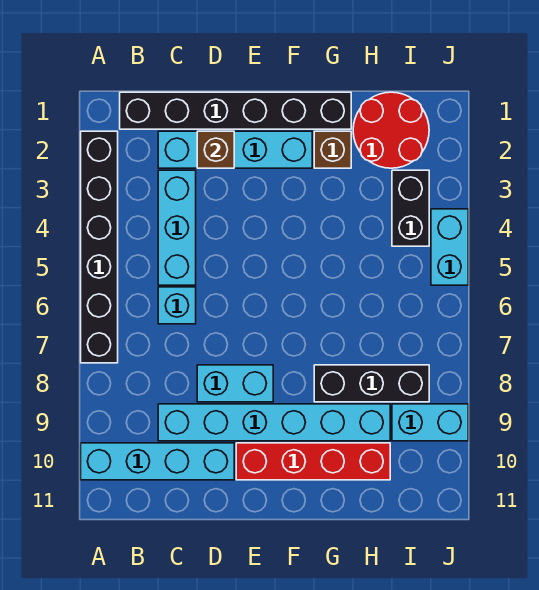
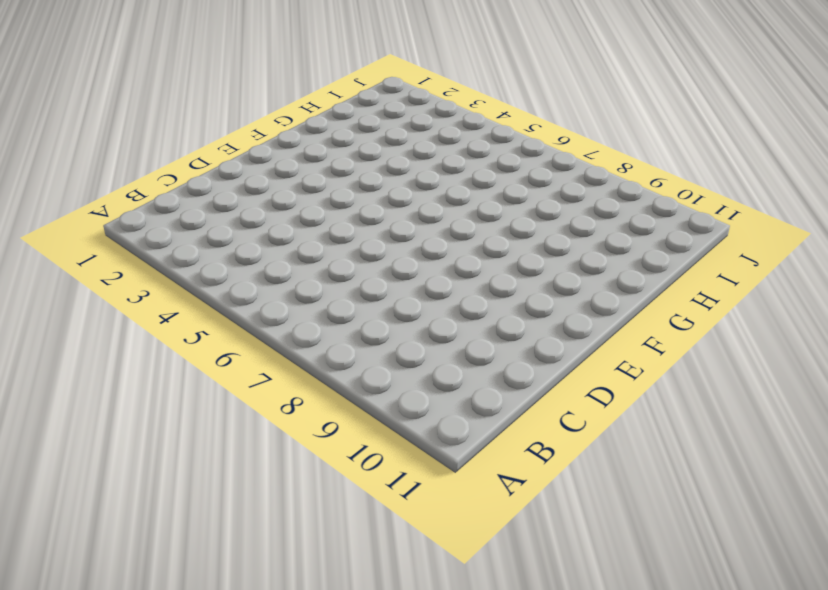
none -> black brick A2:A7 level 1
none -> cyan brick A10:D10 level 1
none -> black brick B1:G1 level 1

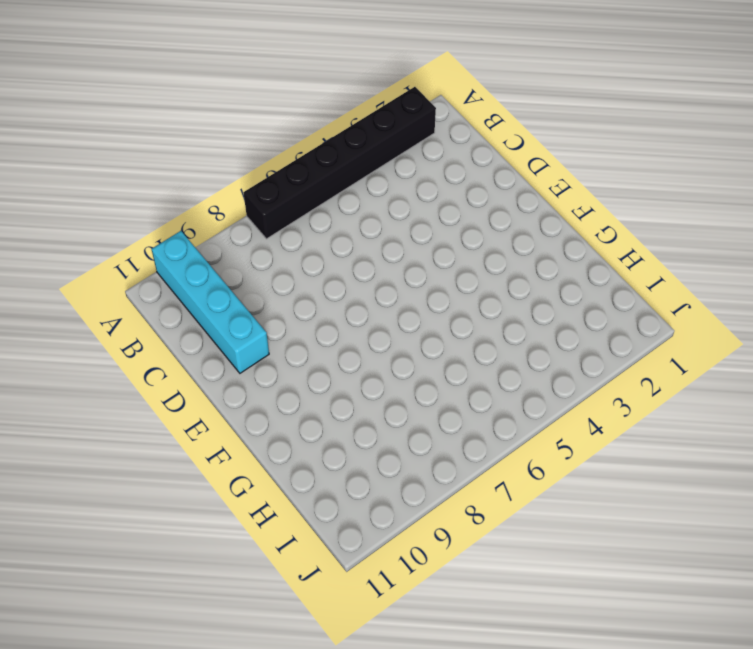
none -> black brick B1:G1 level 1
none -> cyan brick C2:F2 level 1
none -> cyan brick C3:C5 level 1

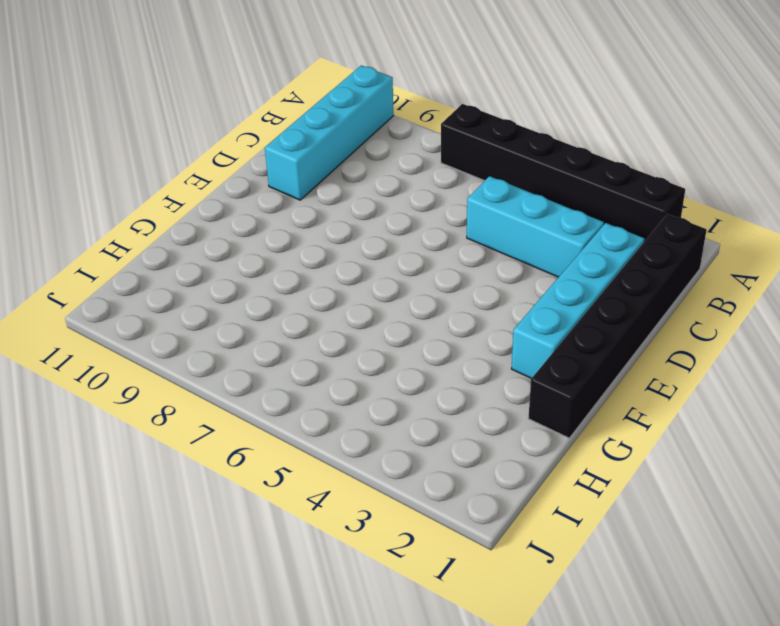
none -> cyan brick C6 level 1
none -> cyan brick C9:H9 level 1
none -> cyan brick D8:E8 level 1

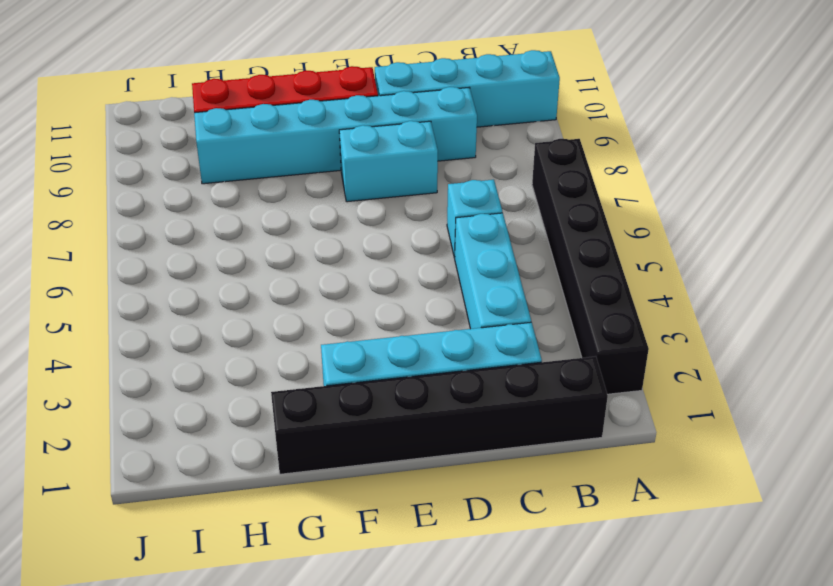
none -> brown brick G2 level 1
none -> black brick G8:I8 level 1
none -> red round brick H1:I2 level 1

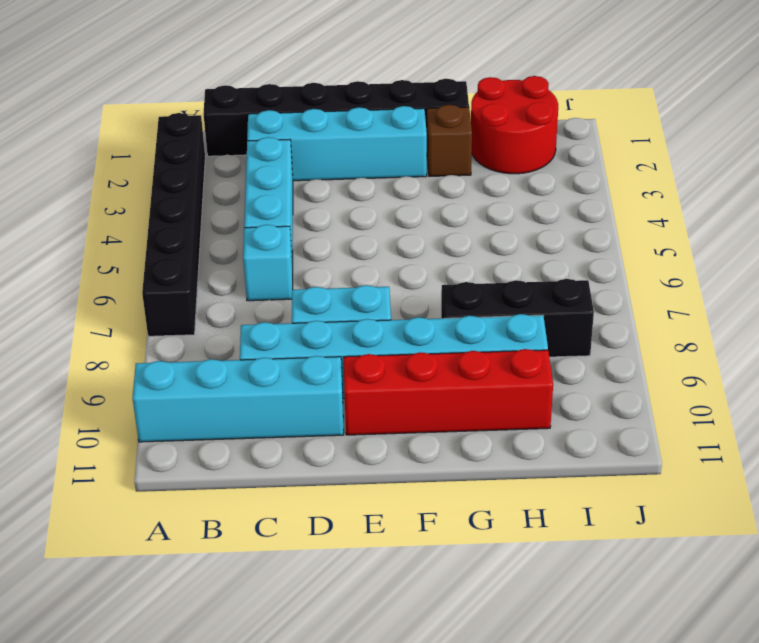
none -> black brick I3:I4 level 1
none -> cyan brick I9:J9 level 1
none -> cyan brick J4:J5 level 1

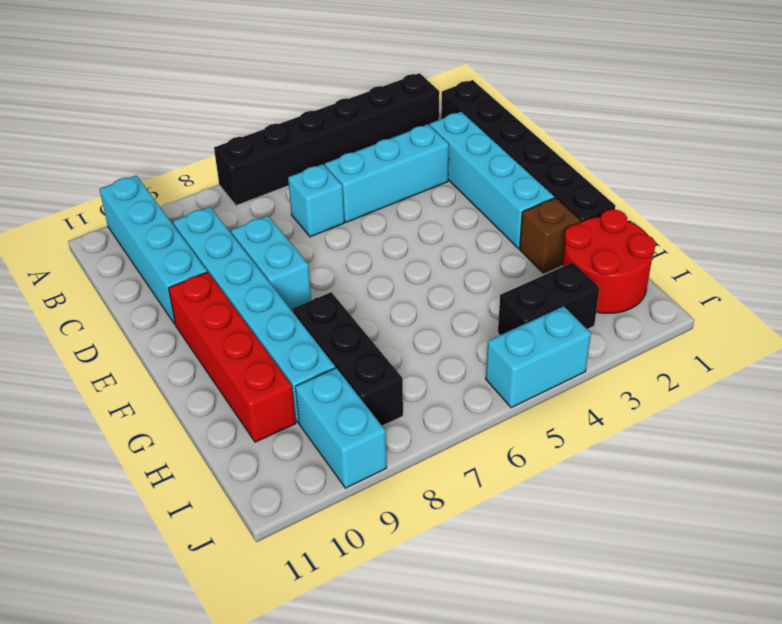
none -> brown brick D2 level 2

